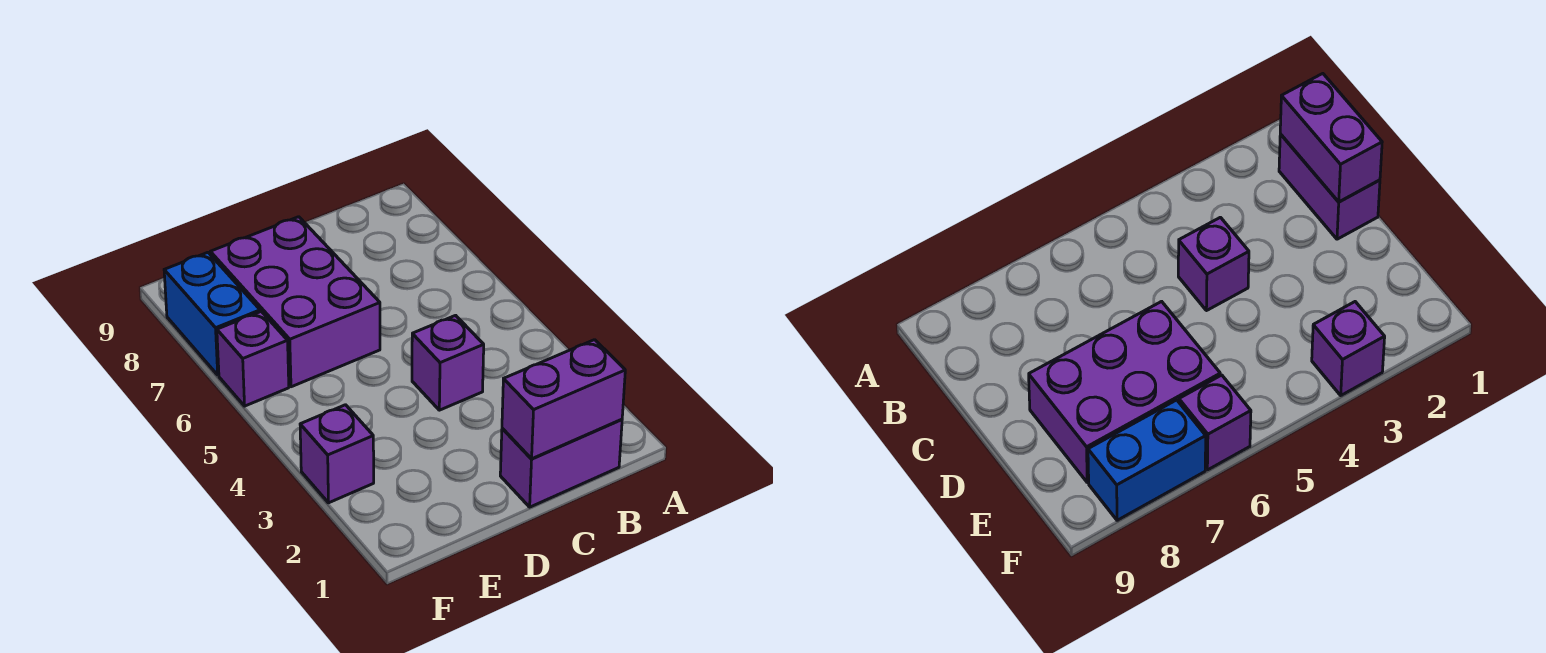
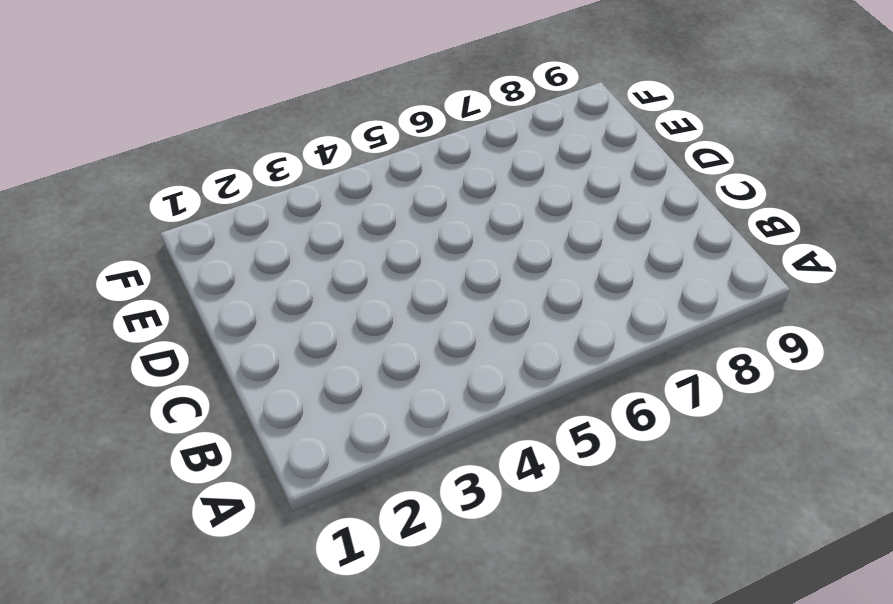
none -> purple brick B1:C1 level 1
none -> purple brick C4 level 1

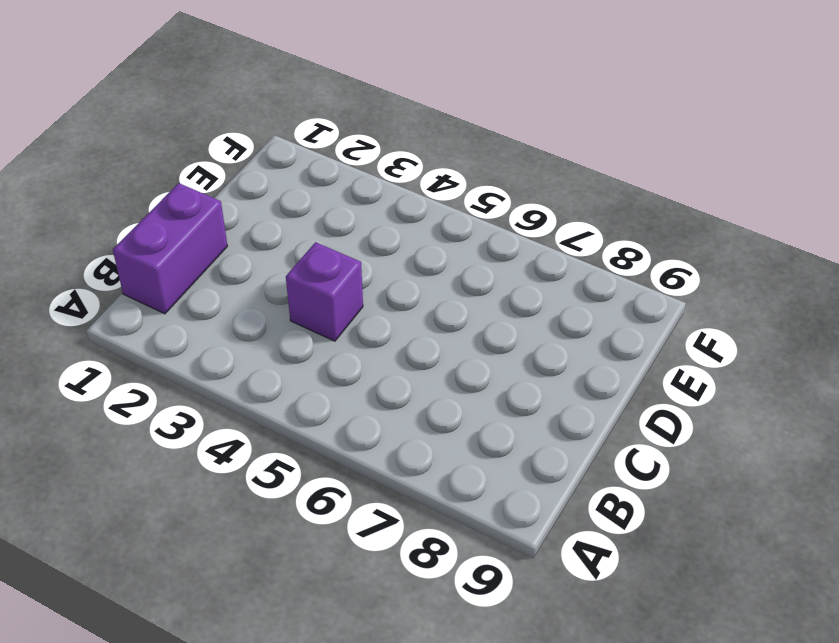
none -> purple brick D6:E8 level 1
none -> purple brick F3 level 1

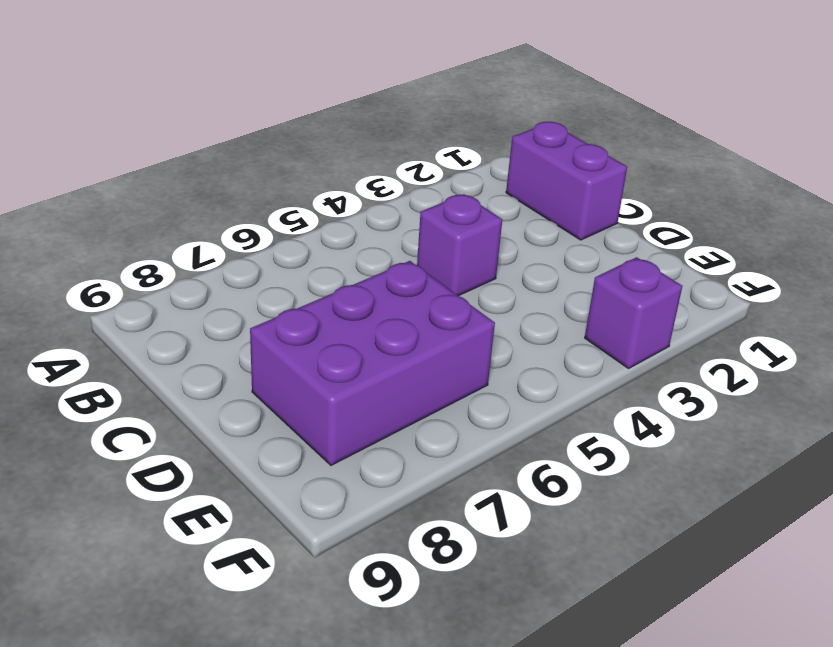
none -> purple brick F6 level 1
none -> blue brick F7:F8 level 1

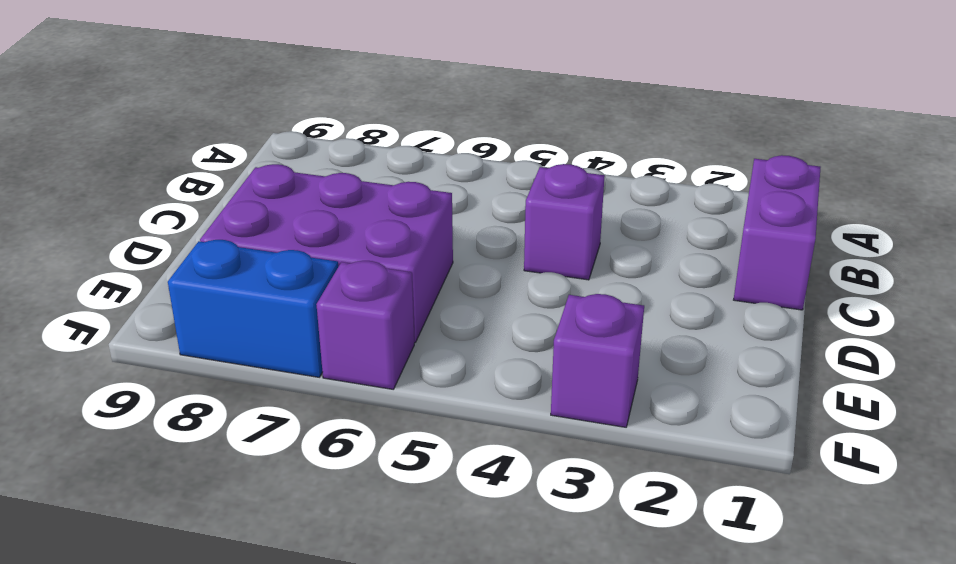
none -> purple brick B1:C1 level 2

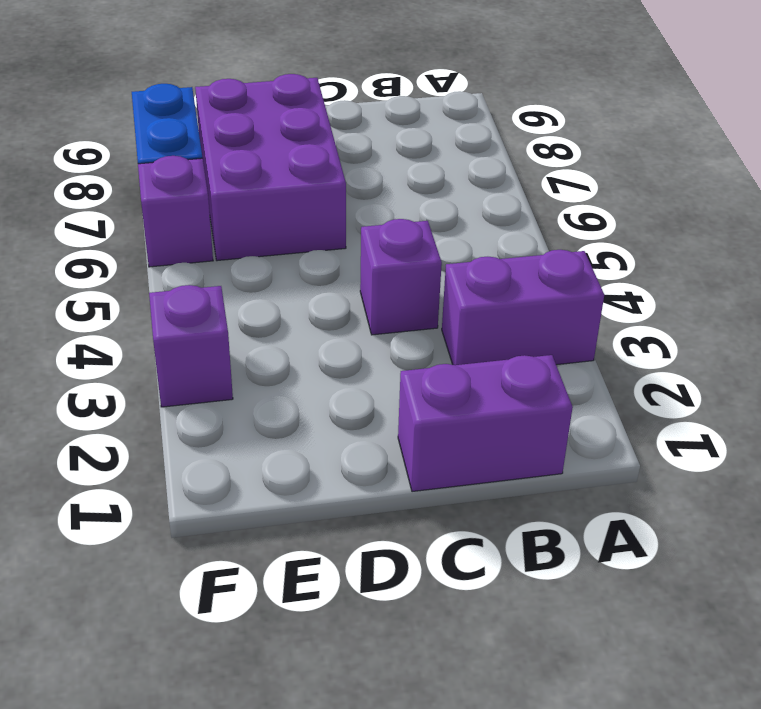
purple brick A3:B3 level 1 -> purple brick B1:C1 level 2

